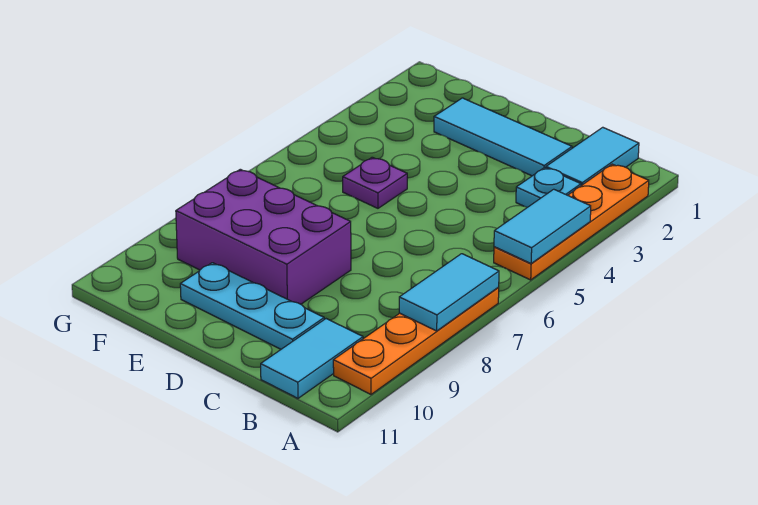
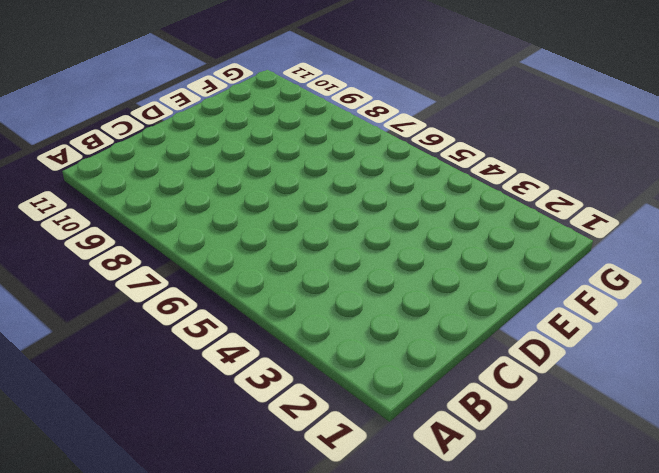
none -> orange plate A2:A5 level 1
none -> orange plate A7:A10 level 1

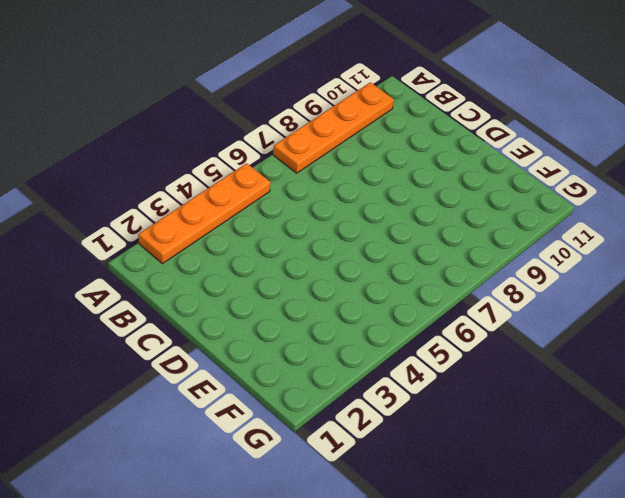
none -> cyan tile B1:B2 level 1
none -> cyan plate B3 level 1

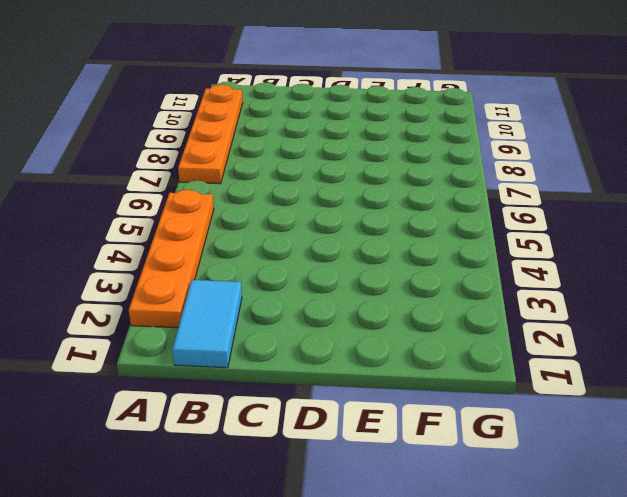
none -> cyan plate B3 level 1
none -> cyan tile B10:B11 level 1

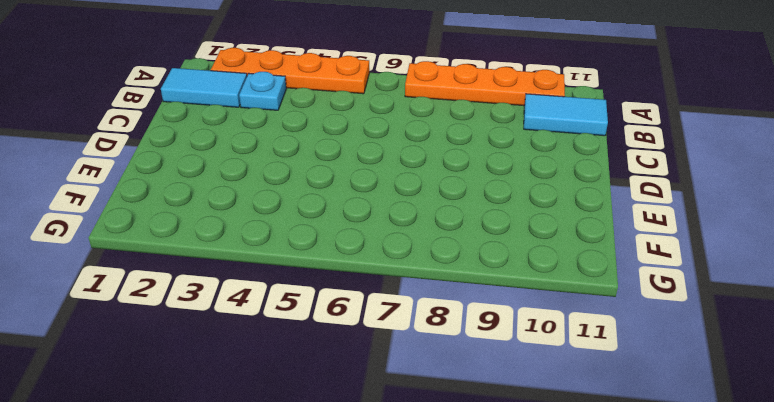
none -> cyan tile C2:E2 level 1
none -> cyan plate C10:E10 level 1

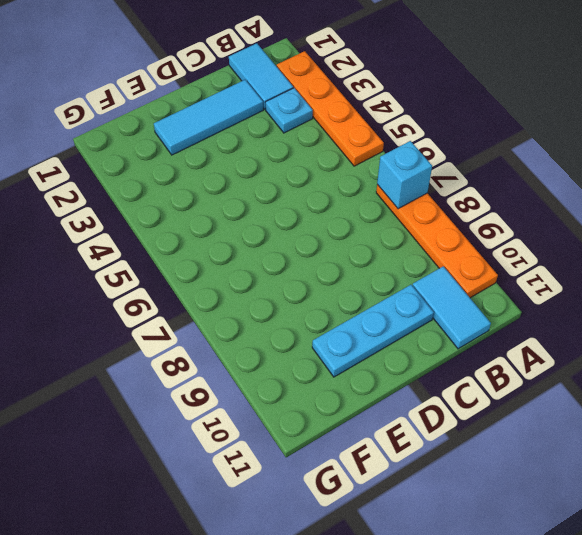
cyan brick A7 level 2 -> cyan tile A7:A8 level 2
none -> purple brick D8:F9 level 1
none -> purple plate E5 level 1

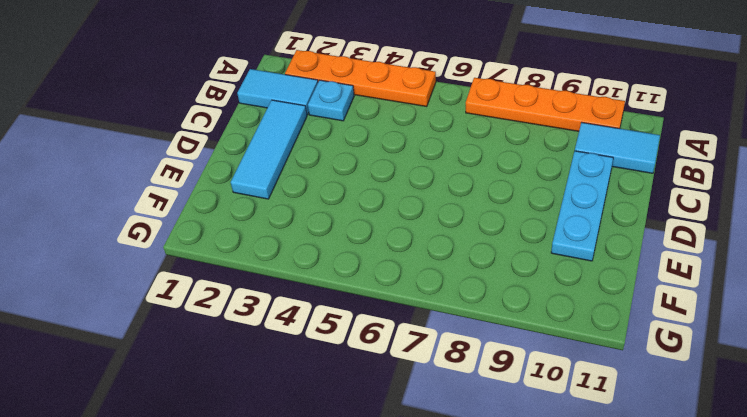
none -> purple brick D8:F9 level 1
none -> purple plate E5 level 1

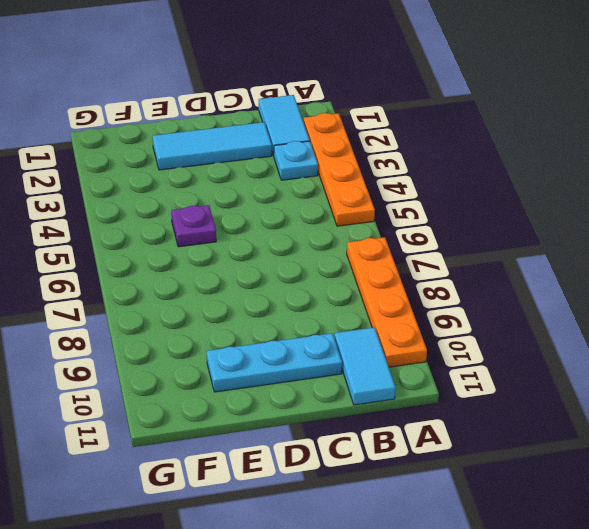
none -> purple brick D8:F9 level 1
none -> cyan tile A4:A5 level 2

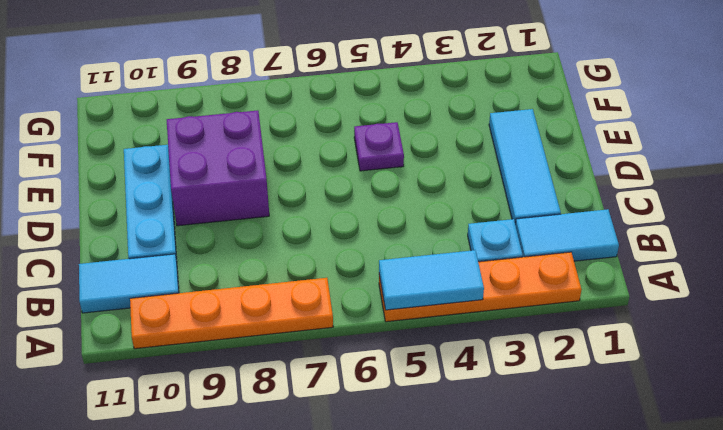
purple brick D8:E9 level 1 -> purple brick D8:F9 level 1
none -> cyan tile A7:A8 level 2

